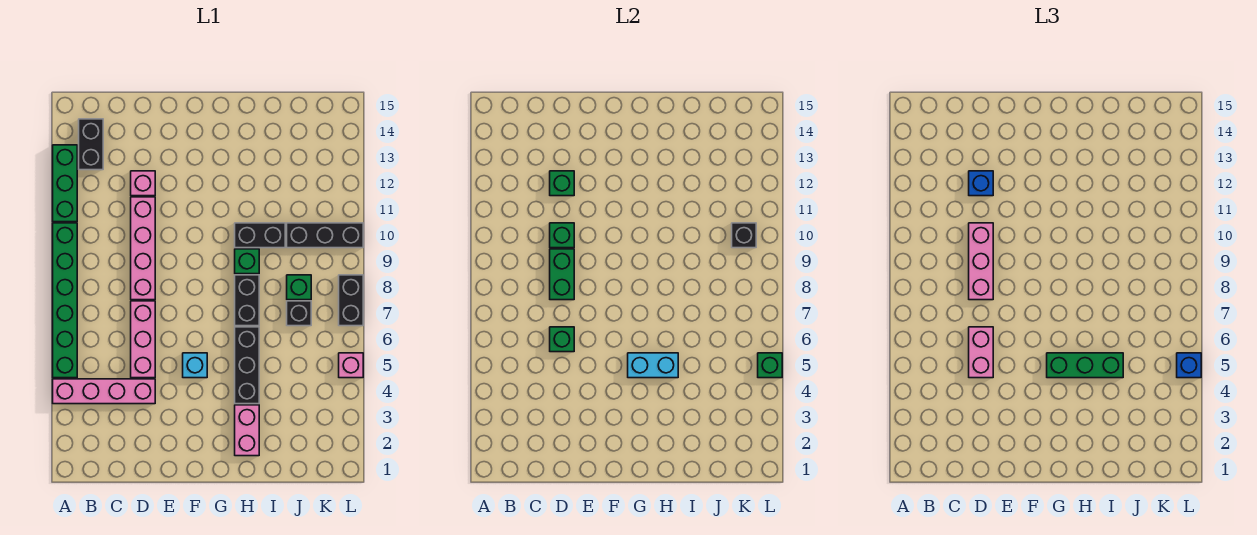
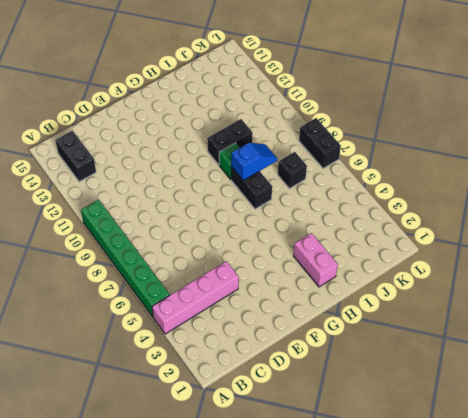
blue slope H8:I8 level 2 top H -> none
none -> green brick A11:A13 level 1
none -> pink brick D5:D7 level 1
none -> pink brick D8:D11 level 1
none -> pink brick D12 level 1

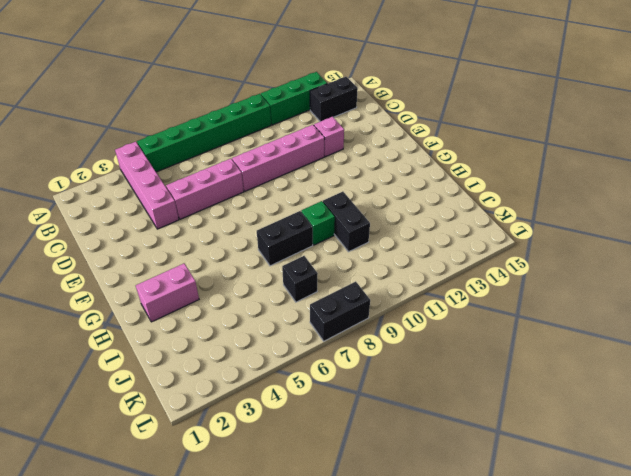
none -> cyan brick F5 level 1
none -> black brick H4:H6 level 1
none -> green brick J8 level 1
none -> black brick J10:L10 level 1

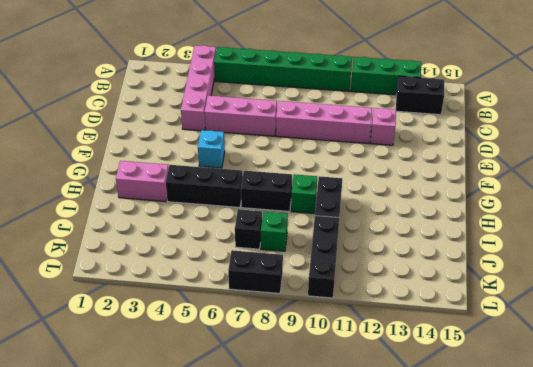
none -> pink brick L5 level 1
none -> green brick D6 level 2
none -> green brick D8:D9 level 2
none -> green brick D10 level 2

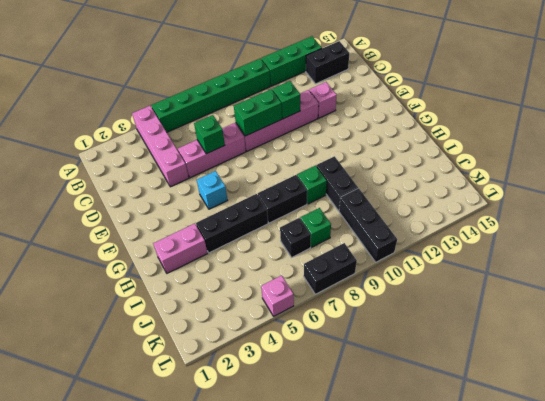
none -> green brick D12 level 2
none -> cyan brick G5:H5 level 2
none -> black brick K10 level 2
none -> green brick L5 level 2

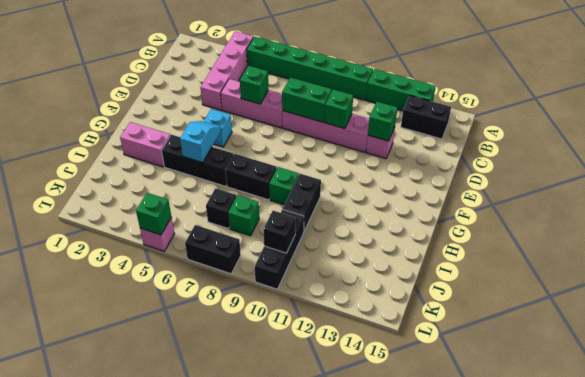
cyan slope G5:H5 level 2 top H -> cyan brick G5:H5 level 2
none -> pink brick D5:D6 level 3
none -> pink brick D8:D10 level 3
none -> blue brick D12 level 3
none -> green brick G5:I5 level 3

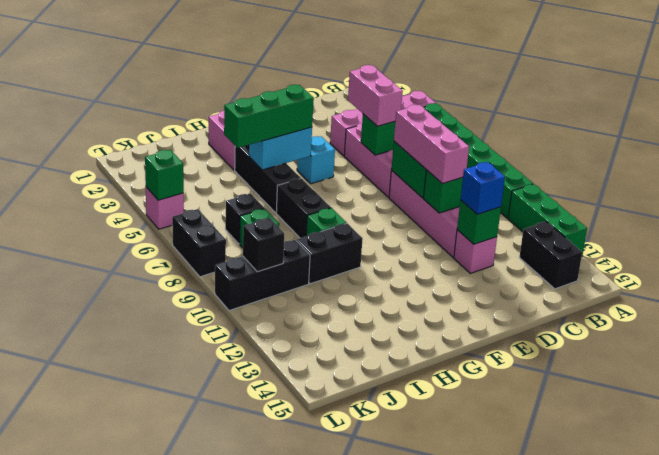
none -> blue brick L5 level 3

